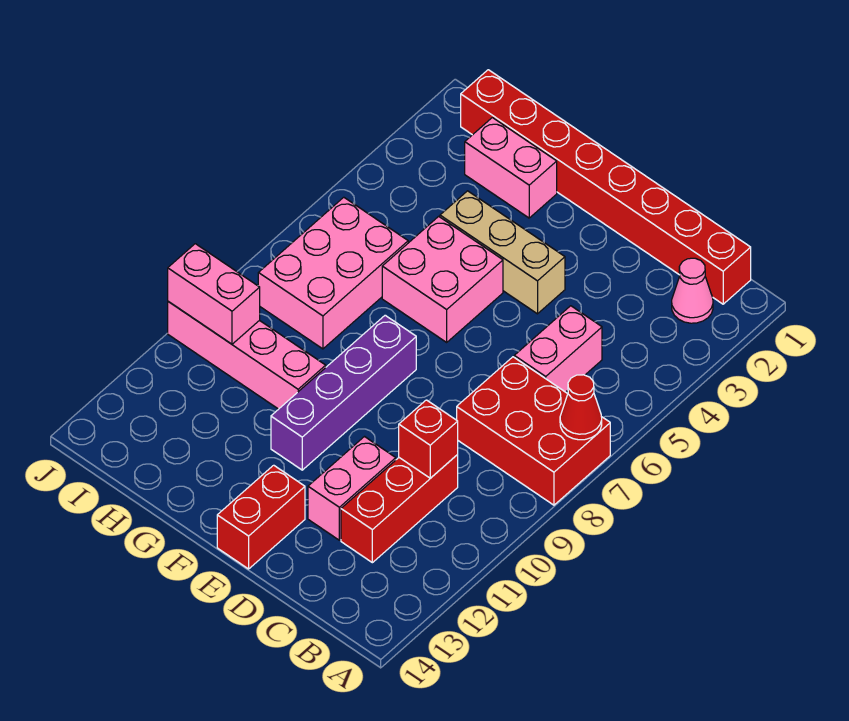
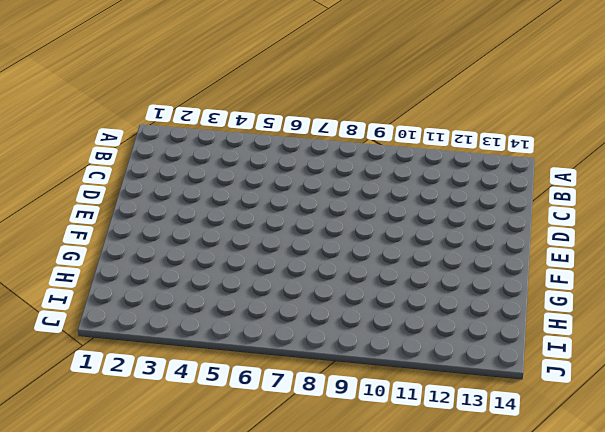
none -> red brick A7:C8 level 1
none -> red brick B1:I1 level 1
none -> pink cone B2 level 1

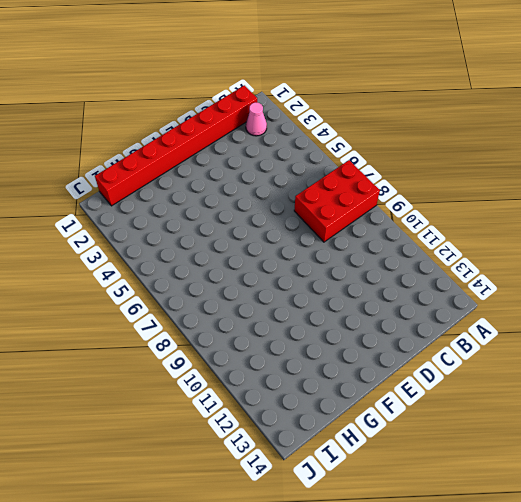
none -> pink brick C5:C6 level 1
none -> red brick C10:C12 level 1
none -> pink brick D11:D12 level 1

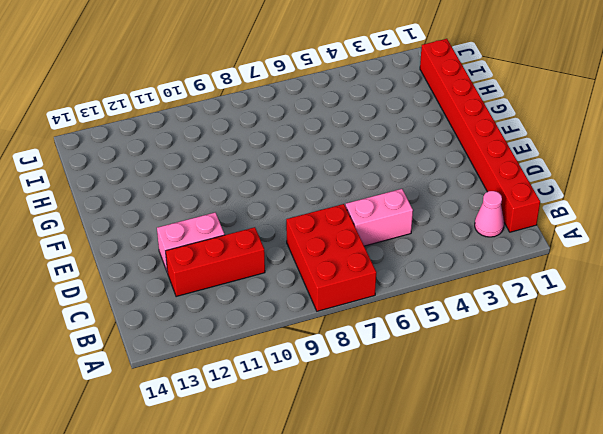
none -> tan brick E4:G4 level 1
none -> red brick E13:E14 level 1
none -> pink brick F5:G6 level 1

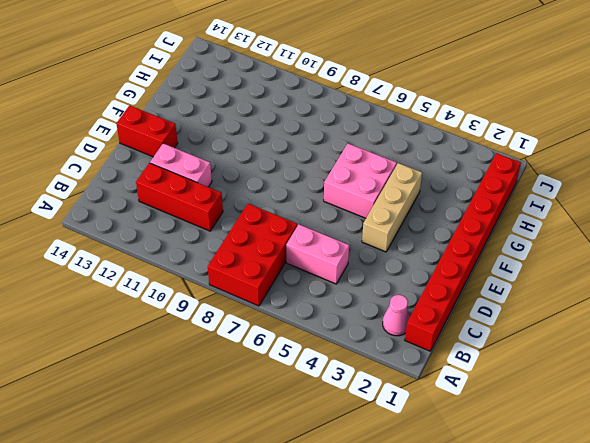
none -> purple brick F8:F11 level 1
none -> pink brick G2:H2 level 1
none -> pink brick G10:J10 level 1

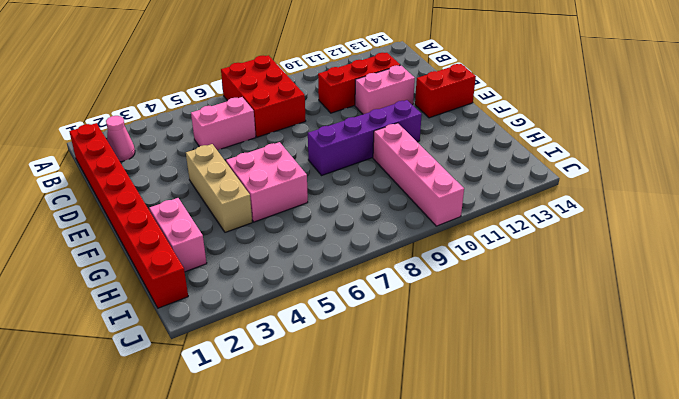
none -> pink brick H6:I8 level 1
none -> red cone A7 level 2
none -> red brick C10 level 2

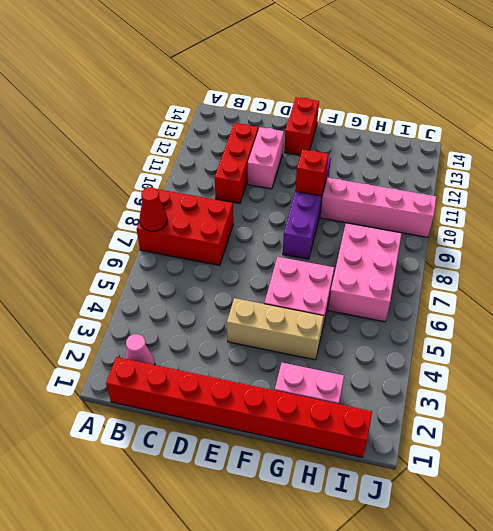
red brick F10 level 2 -> red brick C10 level 2
none -> pink brick C5:C6 level 1
none -> pink brick I10:J10 level 2

